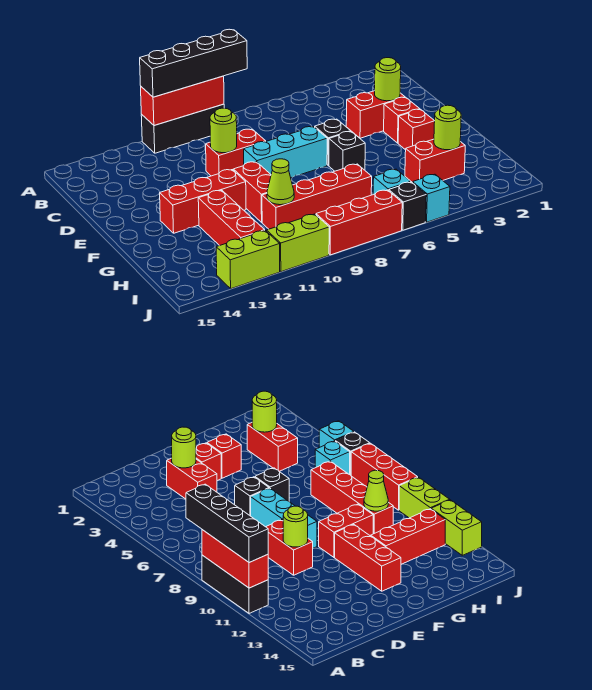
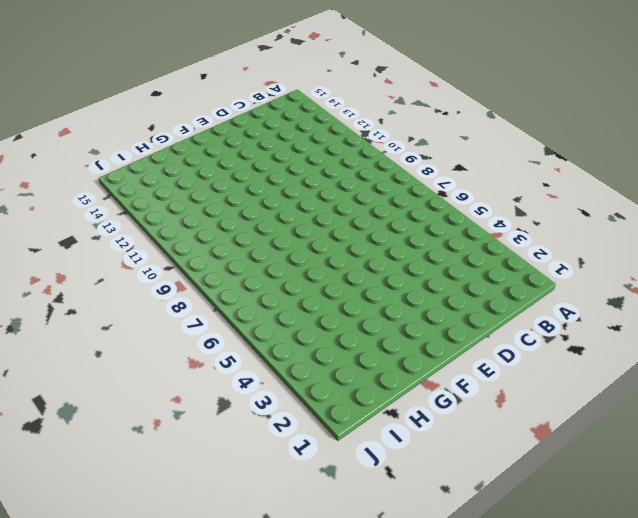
none -> black brick A9:A11 level 1
none -> red brick D3:D4 level 1
none -> red brick D9:D10 level 1

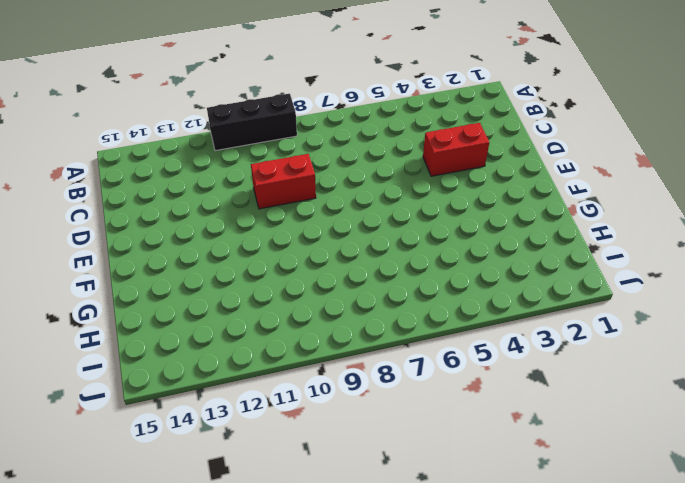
none -> red brick E3 level 1
none -> black brick E6 level 1
none -> cyan brick E7:E9 level 1

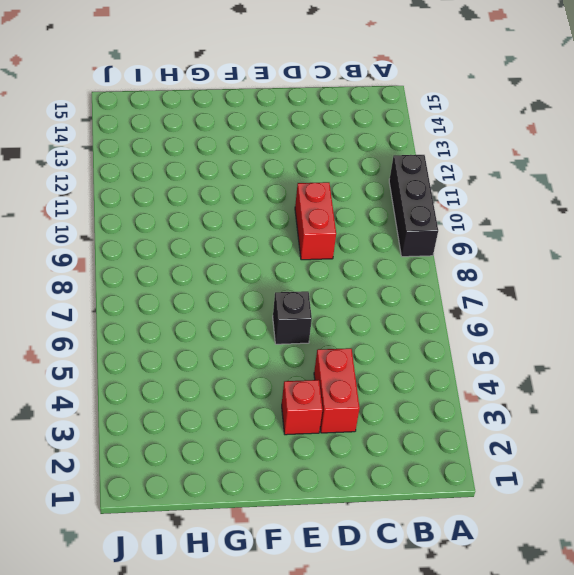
none -> cyan brick E7:E9 level 1
none -> red brick F3 level 1
none -> black brick F6 level 1

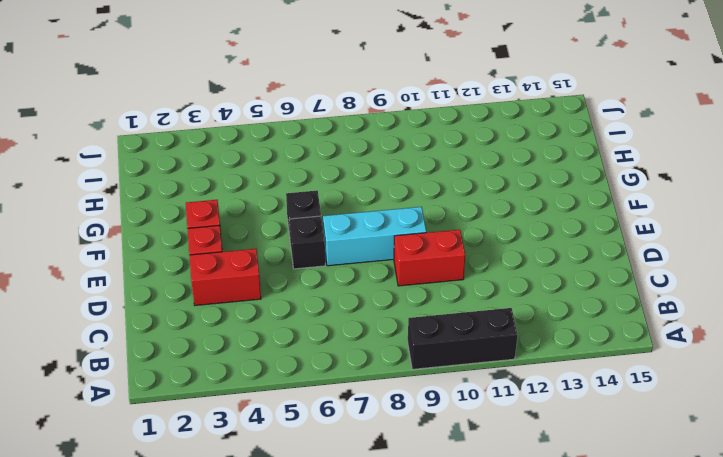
none -> red brick F10:G10 level 1
none -> red brick F11:F13 level 1
none -> red brick G12:I12 level 1

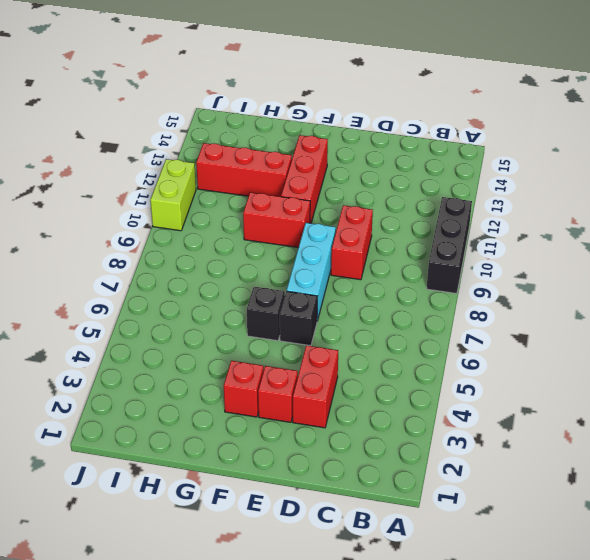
none -> red brick H3:H4 level 1
none -> red brick H7:H10 level 1
none -> cyan brick I6 level 1

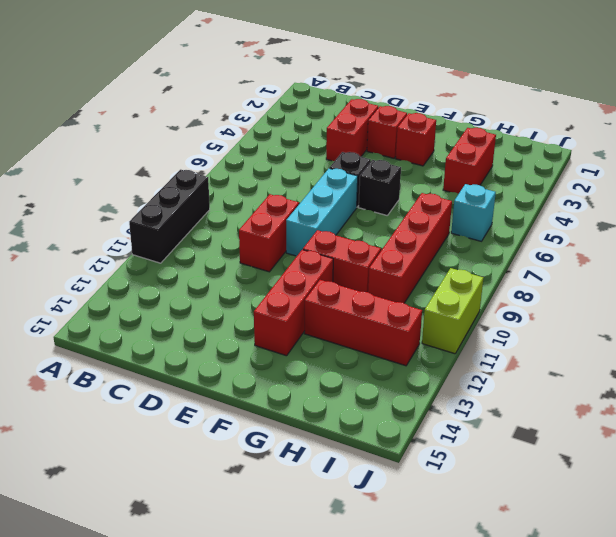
none -> cyan brick J5 level 1
none -> black brick J6 level 1
none -> red brick J7:J9 level 1

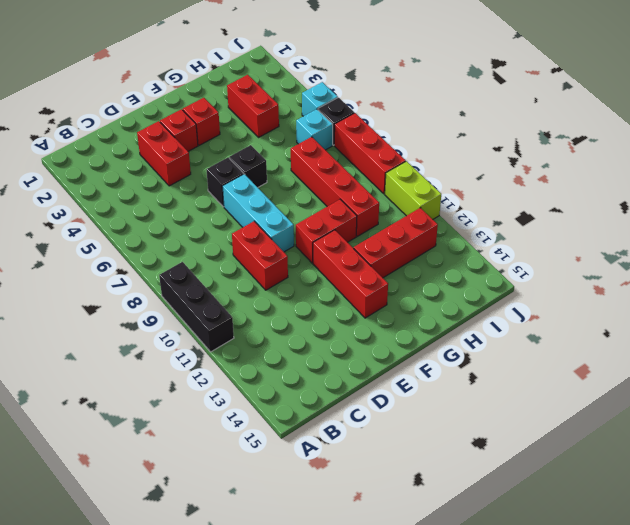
none -> lime brick J12:J13 level 1
none -> red brick A9:A11 level 2
none -> lime round brick D3 level 2

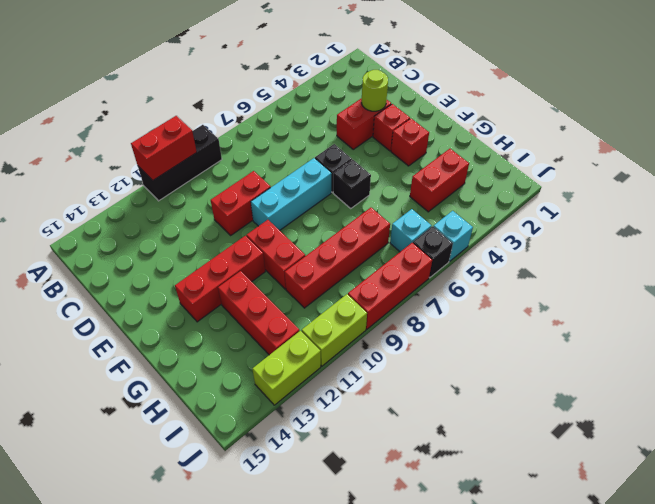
red brick A10:A11 level 2 -> red brick A9:A11 level 2
none -> lime round brick D10 level 2
none -> lime round brick H3 level 2
none -> lime cone H10 level 2

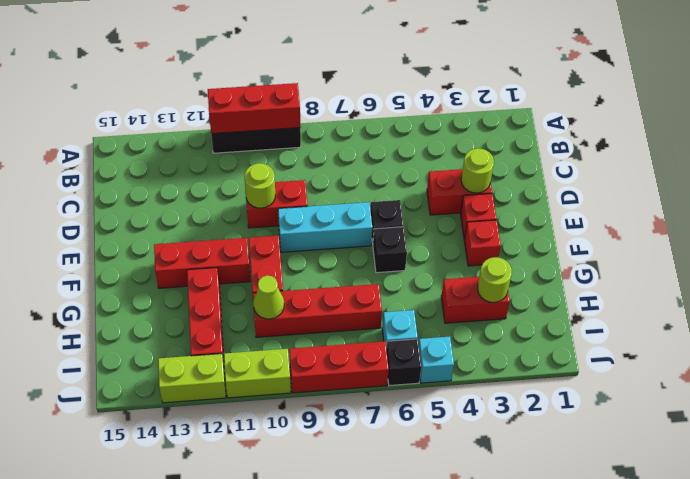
none -> black brick A8:A11 level 3

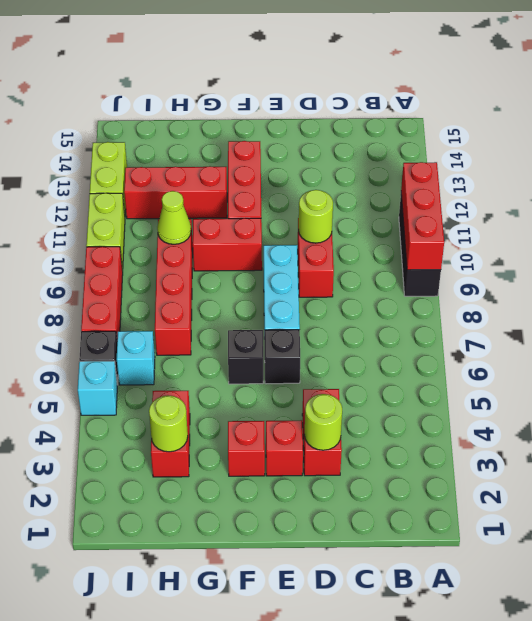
none -> black brick A8:A11 level 3

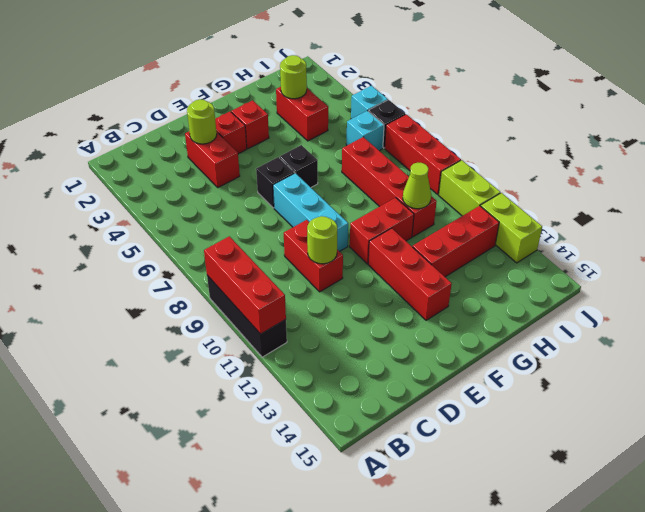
none -> black brick A8:A11 level 3

